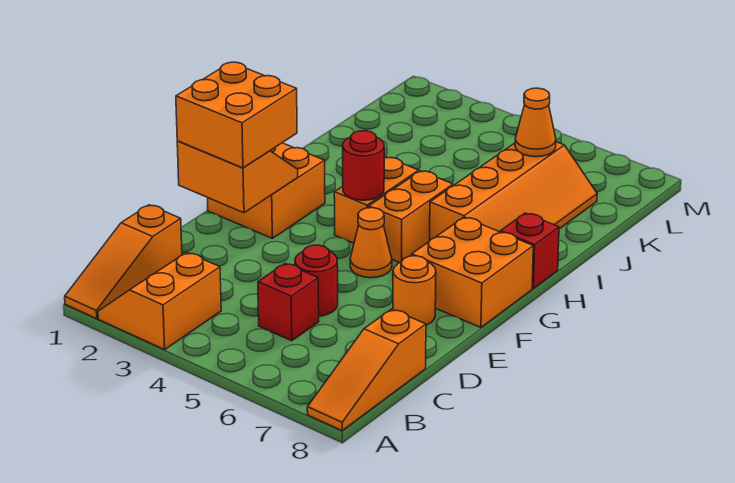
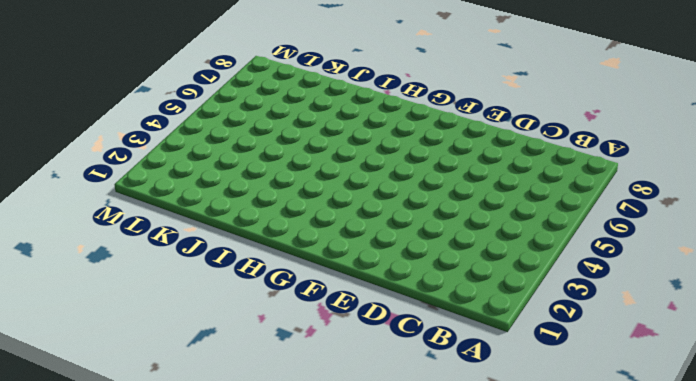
none -> orange slope A1:C1 level 1 top C
none -> orange slope A2:B3 level 1 top 3
none -> orange slope A8:C8 level 1 top C

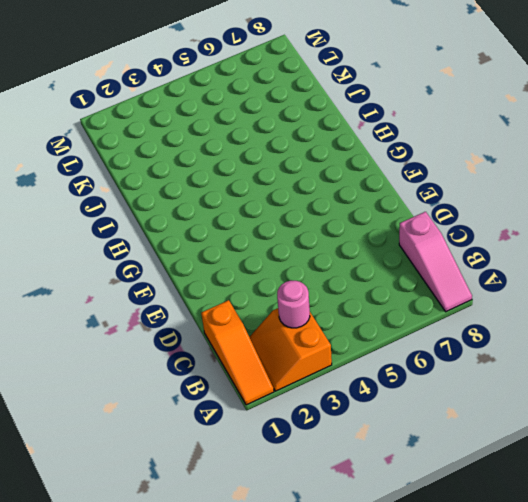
pink slope A8:C8 level 1 top C -> orange slope A8:C8 level 1 top C
pink round brick B3 level 2 -> none
none -> red brick C5 level 1
none -> red round brick D5 level 1
none -> orange round brick E7 level 1

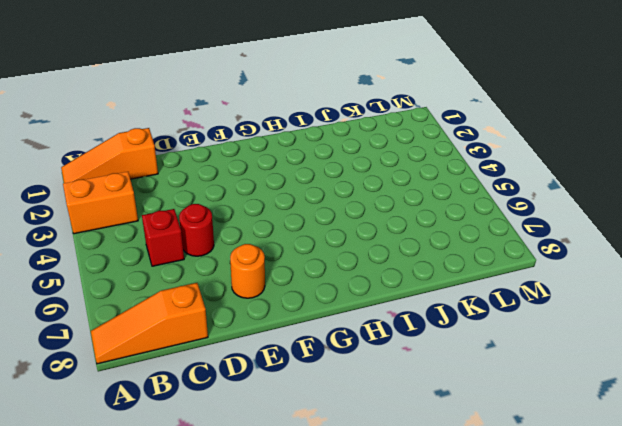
none -> orange brick F1:G2 level 1
none -> orange cone F5 level 1
none -> orange brick F7:G8 level 1

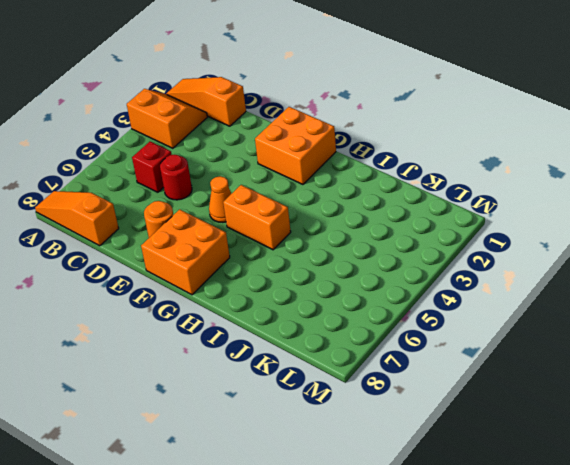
none -> orange brick G4:H4 level 1
none -> orange slope H6:K7 level 1 top 6
none -> red brick H8 level 1

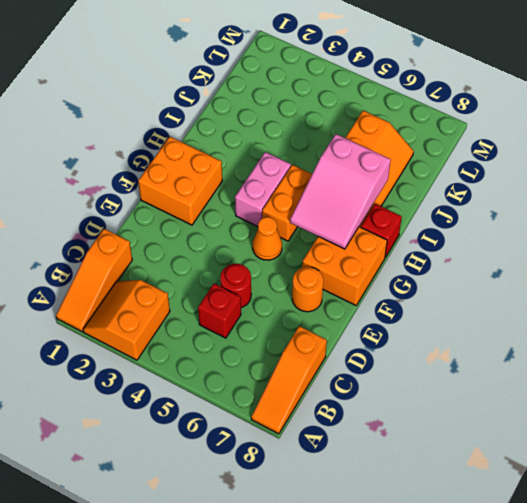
pink brick G4:H4 level 1 -> orange brick G4:H4 level 1
pink slope G6:I7 level 2 top I -> none
none -> orange slope E1:F2 level 2 top E
none -> red round brick G4 level 2
none -> orange cone K6 level 2

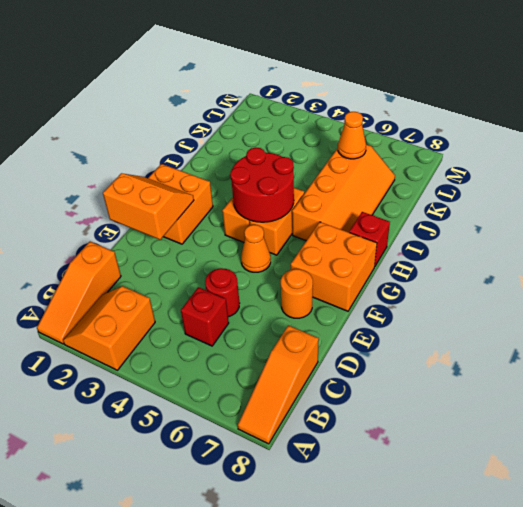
red round brick G4:H5 level 2 -> red round brick G4 level 2
none -> orange brick E1:F2 level 3

